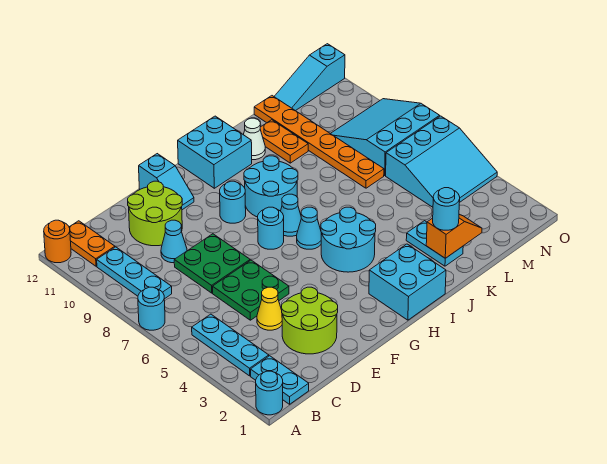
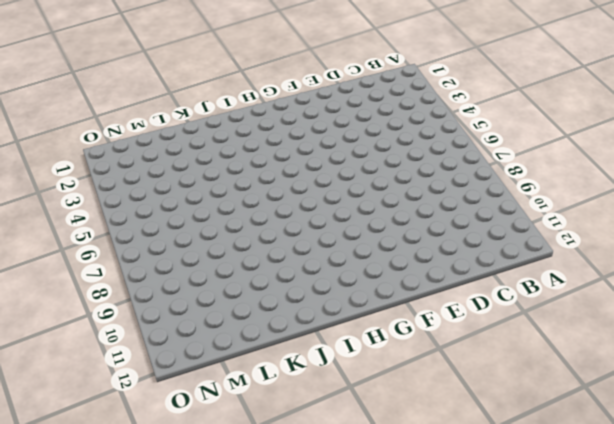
none -> cyan round brick A1 level 1
none -> cyan round brick A7 level 1
none -> orange round brick A12 level 1
none -> cyan plate B1:B2 level 1

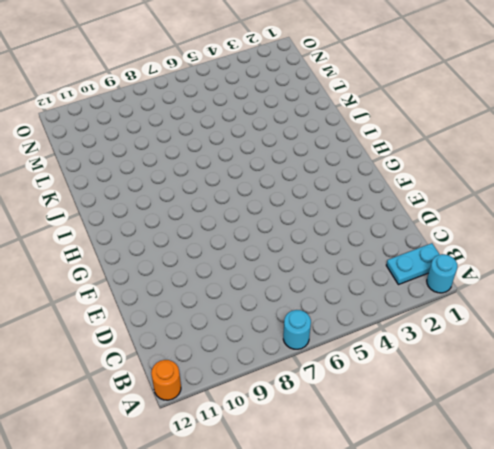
none -> cyan plate B3:B5 level 1
none -> cyan plate B8:B10 level 1
none -> orange plate B11:B12 level 1
none -> lime round brick D2:E3 level 1

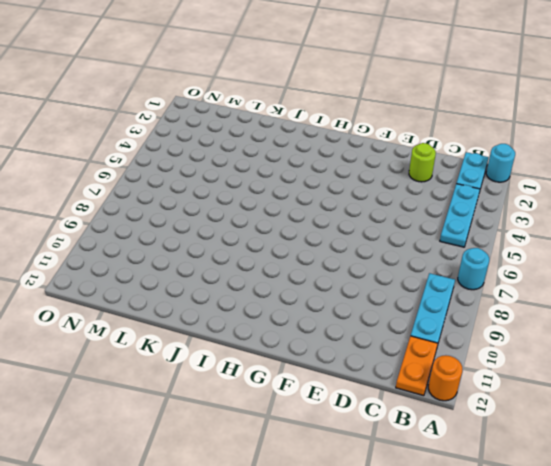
lime round brick D2 level 1 -> lime round brick D2:E3 level 1
none -> yellow cone D4 level 1
none -> green plate D5:E6 level 1
none -> green plate D7:E8 level 1
none -> cyan cone D9 level 1

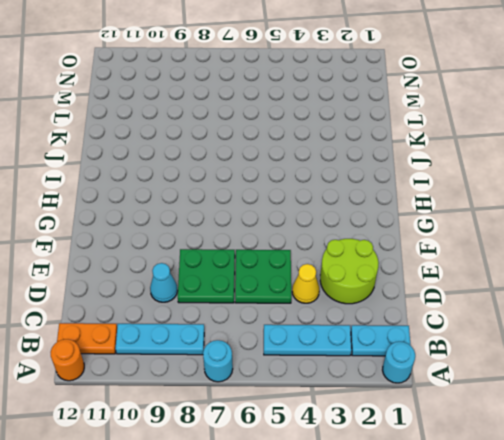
none -> lime round brick D10:E11 level 1
none -> cyan slope F11:F12 level 1 top 12
none -> cyan round brick G7 level 1
none -> cyan round brick G9 level 1

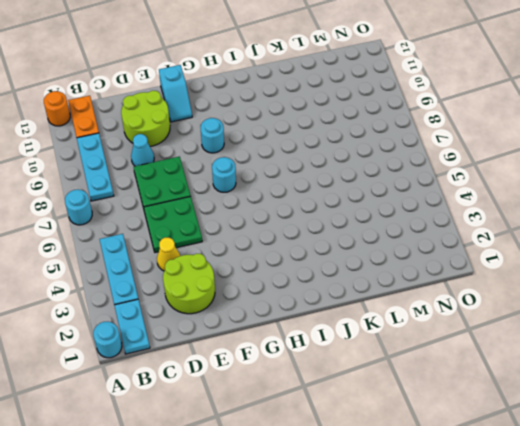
none -> cyan brick H1:I2 level 1
none -> cyan round brick H4:I5 level 1
none -> cyan cone H6 level 1
none -> cyan cone H7 level 1

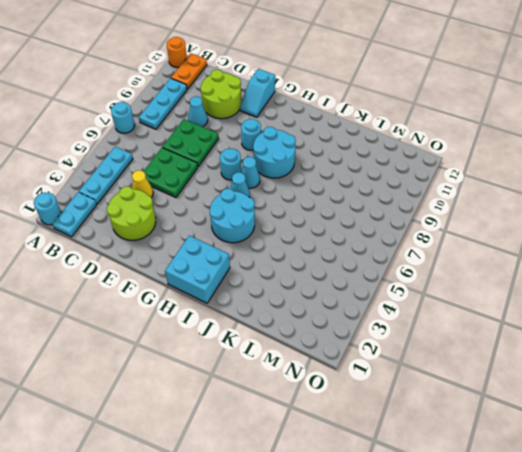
none -> cyan brick H11:I12 level 1
none -> white cone J11 level 1
none -> cyan plate K2:K3 level 1
none -> orange plate K10:K11 level 1

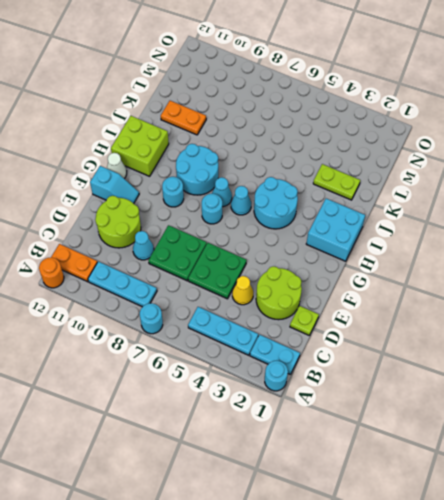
lime plate D1 level 1 -> none
white cone G12 level 1 -> white cone J11 level 1
lime brick H11:I12 level 1 -> cyan brick H11:I12 level 1
lime plate K2:K3 level 1 -> cyan plate K2:K3 level 1
none -> orange plate L7:L12 level 1
none -> cyan slope M4:O6 level 1 top 6
none -> cyan slope M7:O9 level 1 top 7
none -> cyan slope M12:O12 level 1 top O

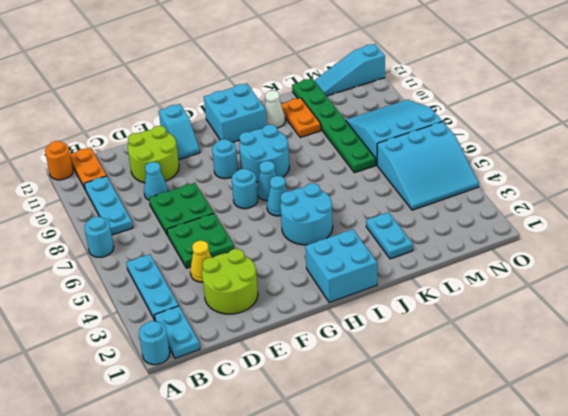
green plate L7:L12 level 1 -> orange plate L7:L12 level 1
none -> orange slope K2:L2 level 2 top K
none -> cyan round brick K2 level 3

